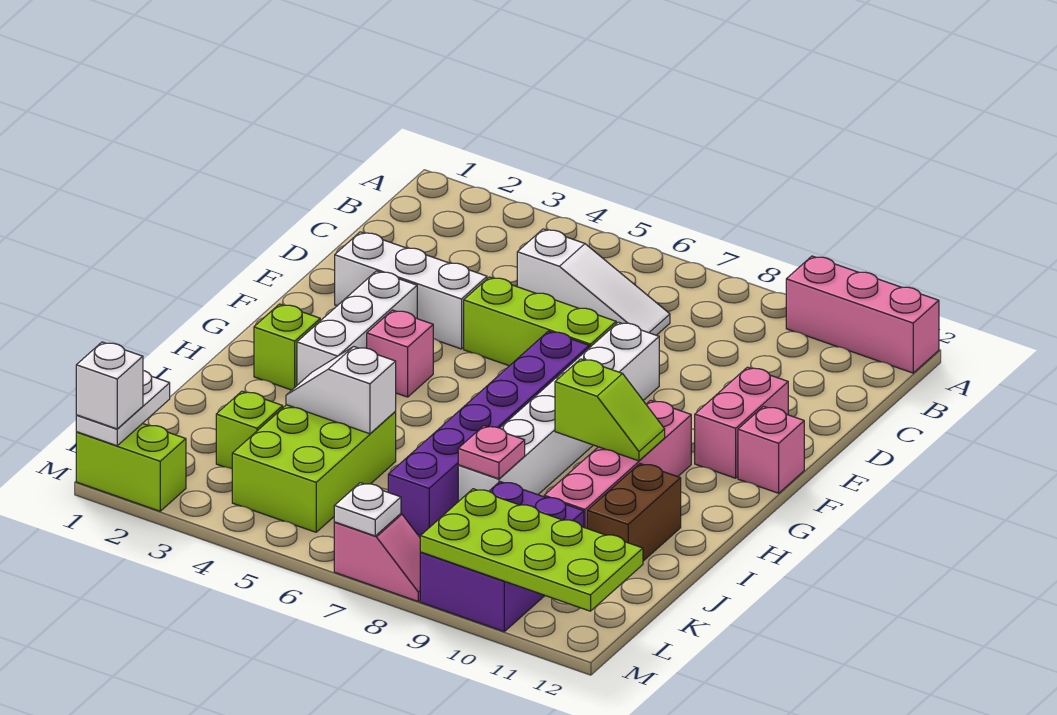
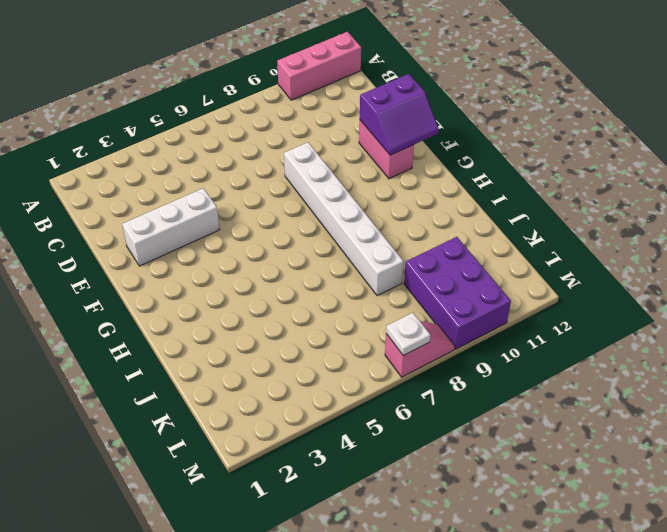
purple slope E11:F12 level 2 top E -> none
none -> white slope C5:C7 level 1 top 5
none -> lime brick E5:E7 level 1
none -> white brick F3:H3 level 1

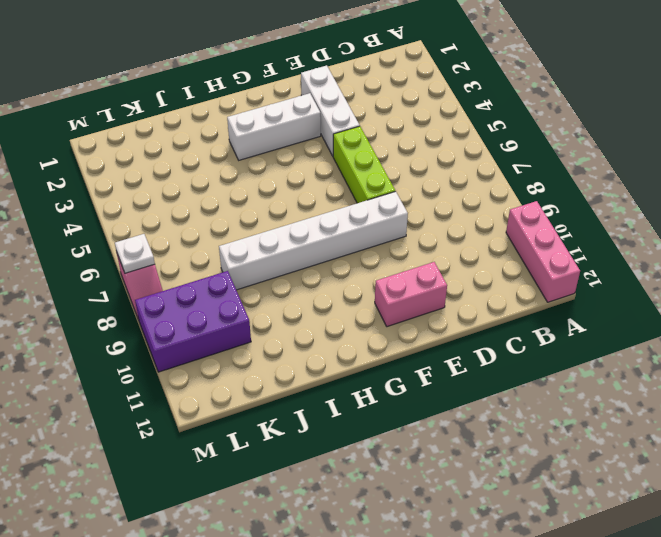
none -> white slope C5:C7 level 1 top 5
none -> purple brick F7:K7 level 1
none -> pink brick F12 level 1

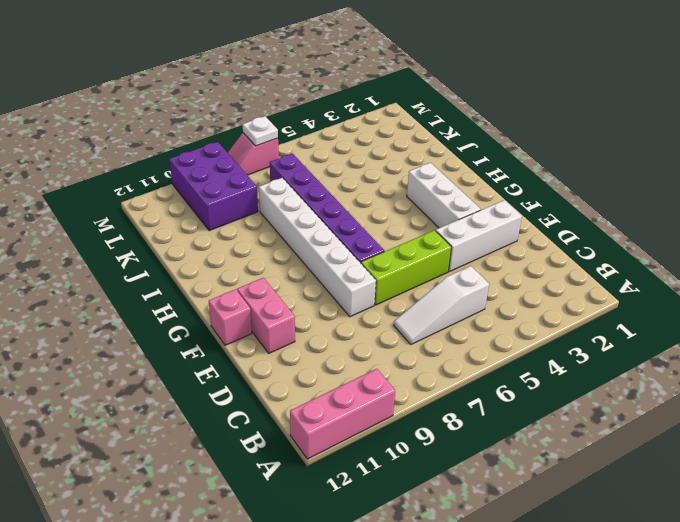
none -> pink brick G4 level 1
none -> pink brick G10:J10 level 1
none -> lime brick H2 level 1

